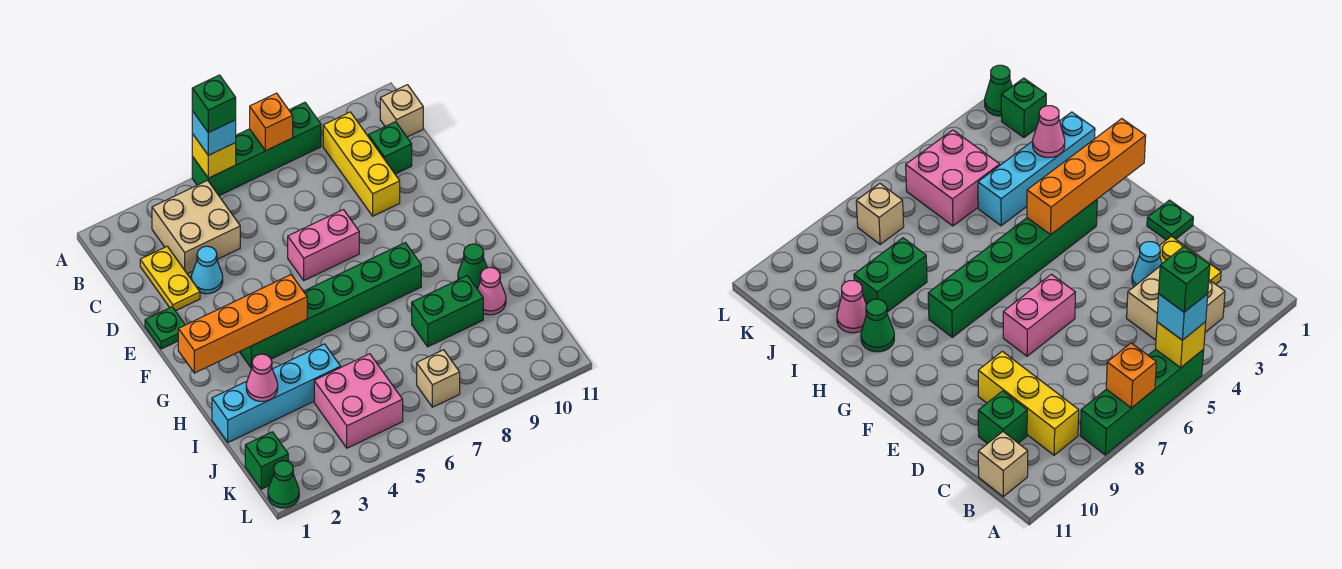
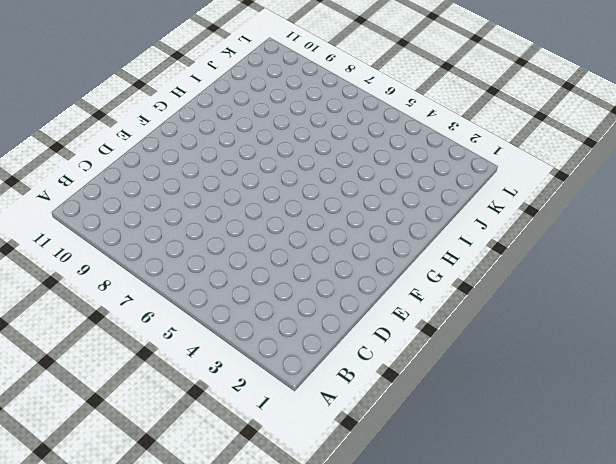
none -> green brick A5:A8 level 1
none -> tan brick B3:C4 level 1
none -> yellow brick B9:D9 level 1

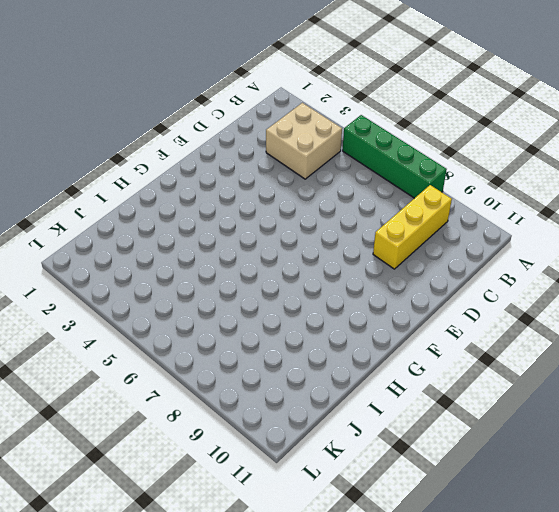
none -> tan brick B11 level 1
none -> yellow plate C2:D2 level 1
none -> green brick C10 level 1

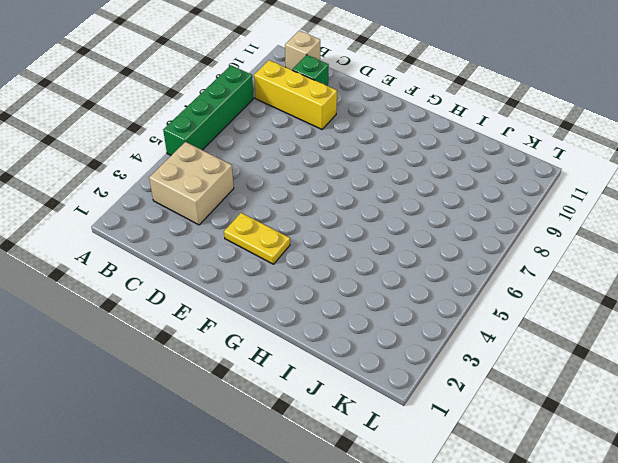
yellow plate E3:F3 level 1 -> yellow plate C2:D2 level 1
none -> cyan cone D3 level 1
none -> green plate E1 level 1
none -> pink brick E6:E7 level 1

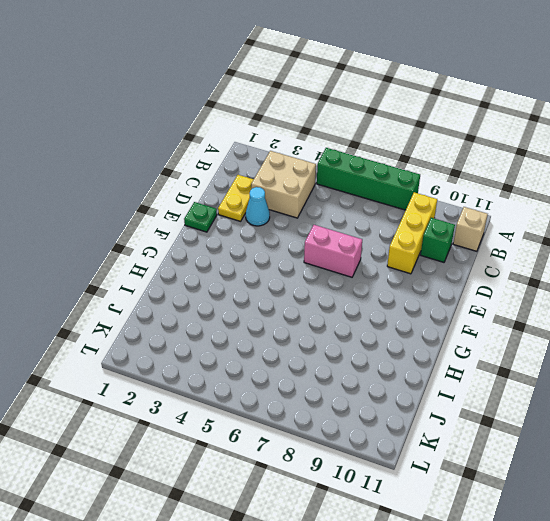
none -> green brick G3:G8 level 1
none -> green cone H10 level 1
none -> cyan brick I1:I4 level 1

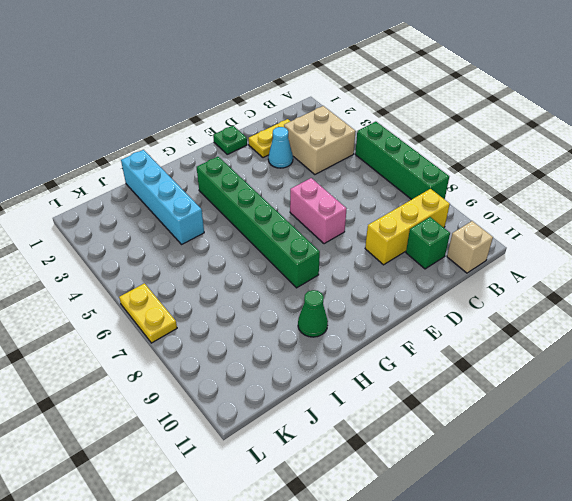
yellow plate L6:L7 level 1 -> none
none -> green brick I8:I9 level 1
none -> pink cone I10 level 1
none -> pink brick J4:K5 level 1

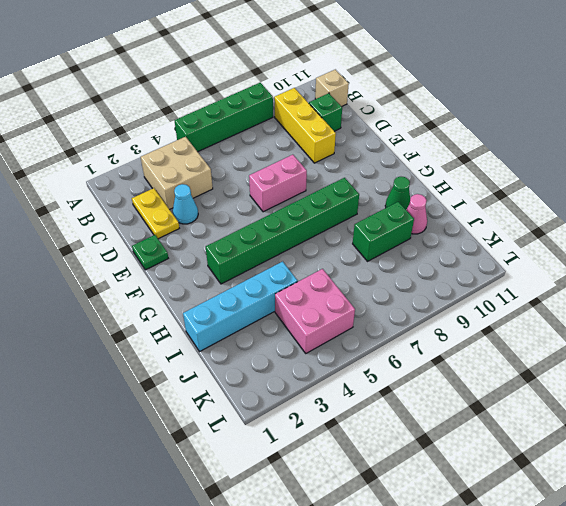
none -> green brick K1 level 1
none -> tan brick K7 level 1
none -> green cone L1 level 1

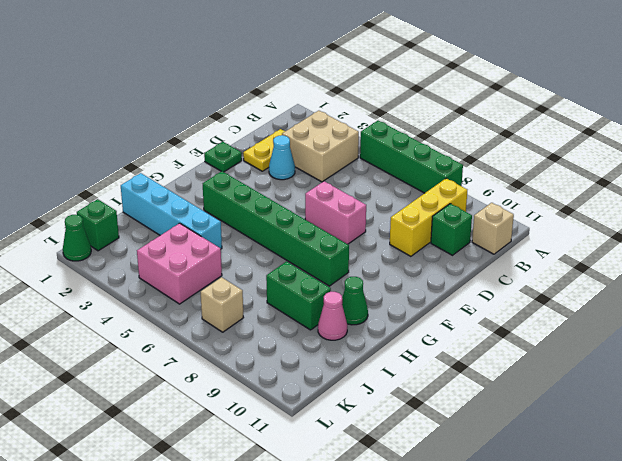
none -> yellow brick A5 level 2
none -> orange brick A7 level 2
none -> orange brick G1:G4 level 2

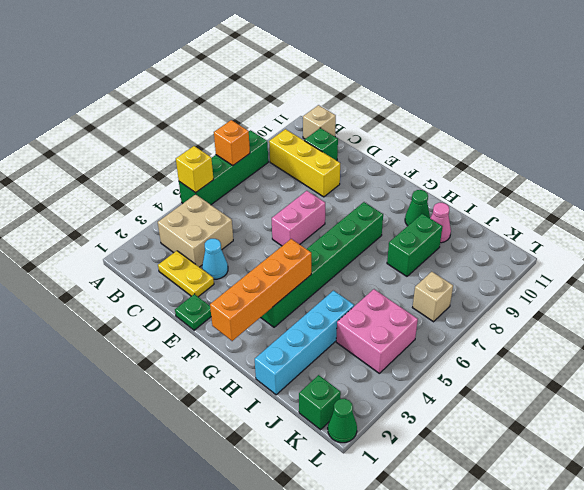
none -> pink cone I2 level 2
none -> cyan brick A5 level 3
none -> green brick A5 level 4

